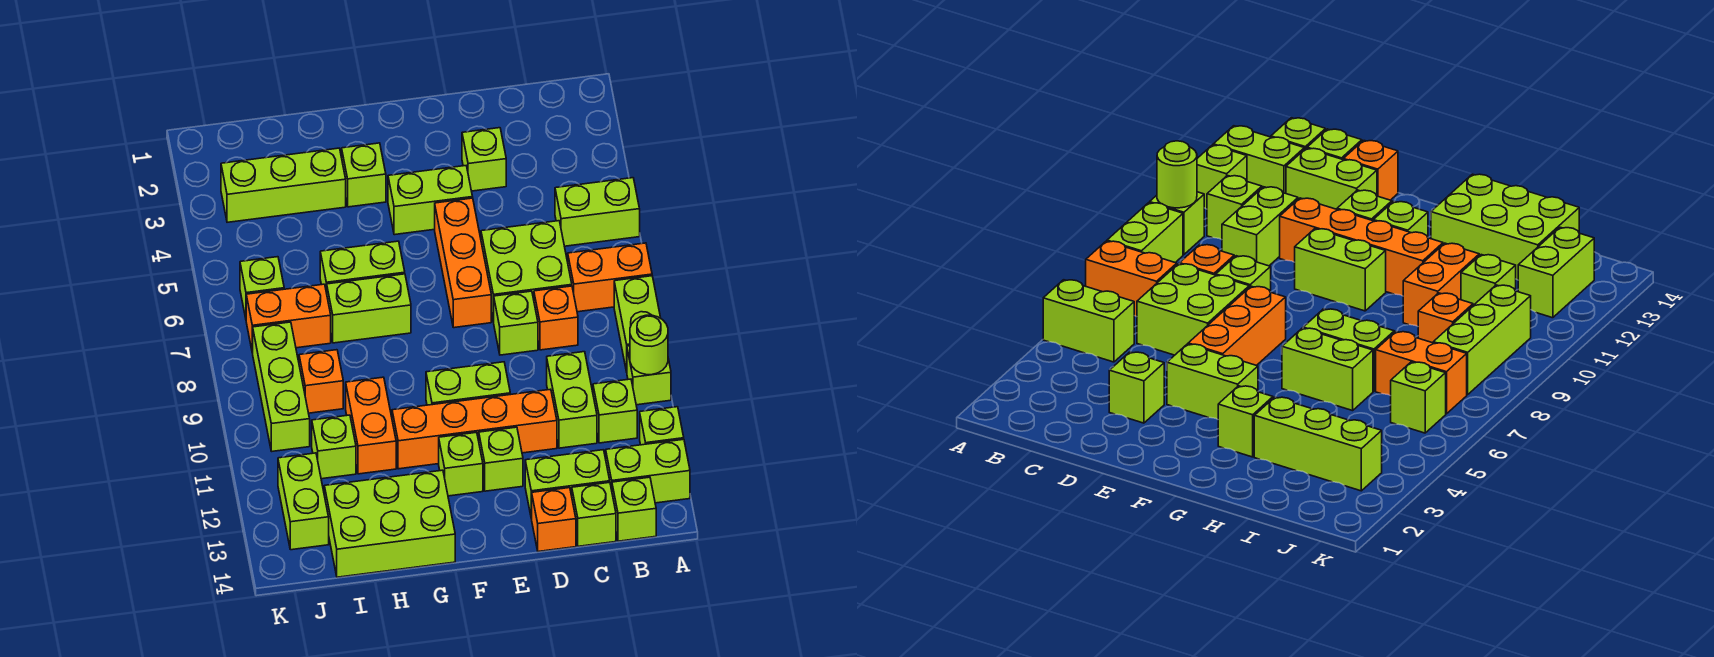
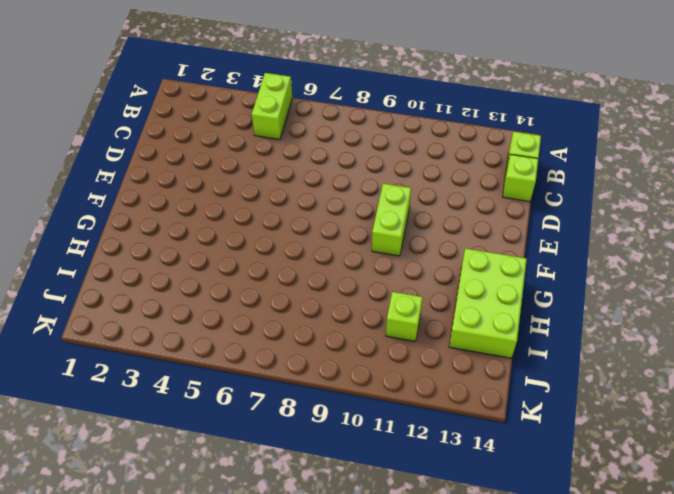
none -> orange brick A7:B7 level 1
none -> lime brick A8:A9 level 1
none -> lime brick A10 level 1
none -> lime brick A12 level 1

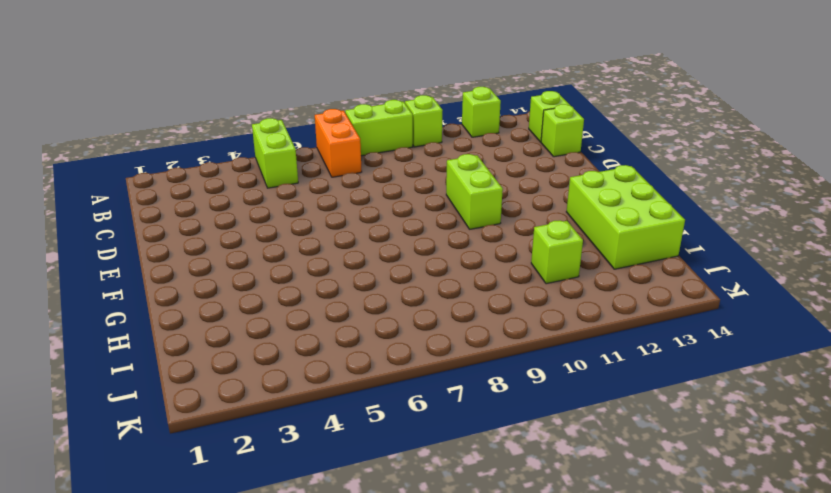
none -> lime brick A13:B13 level 1
none -> lime brick B11 level 1
none -> lime brick C6:D7 level 1
none -> orange brick C8 level 1

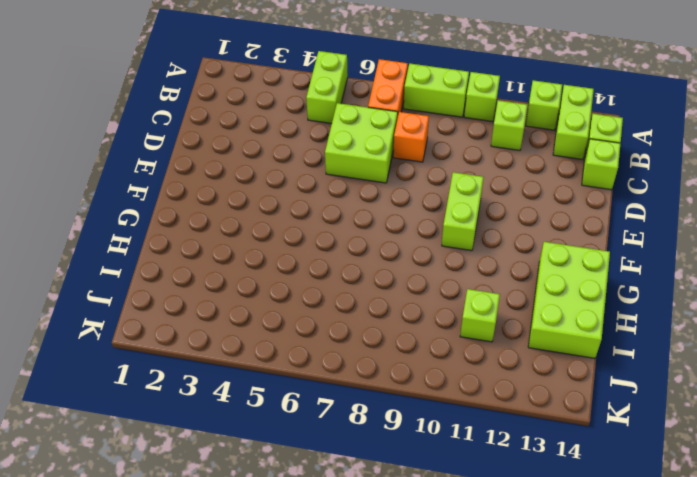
none -> lime brick C10:C11 level 1
none -> lime brick C13:D13 level 1
none -> lime brick D3 level 1
none -> lime brick D8 level 1

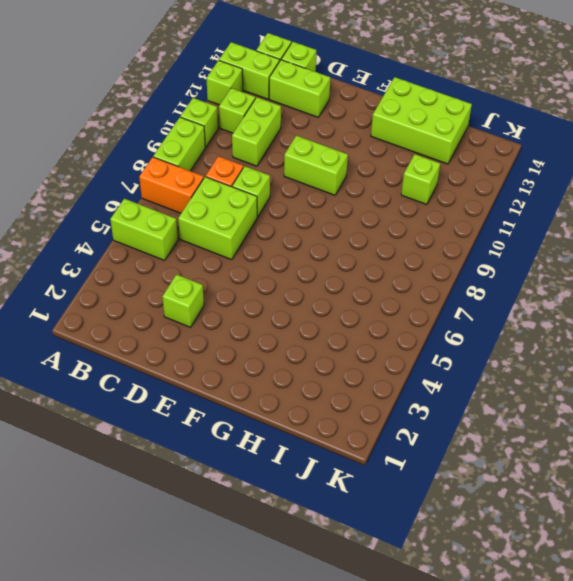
none -> orange brick D11:G11 level 1
none -> orange brick D14 level 1
none -> lime brick E4:F4 level 1
none -> orange brick E5:E7 level 1

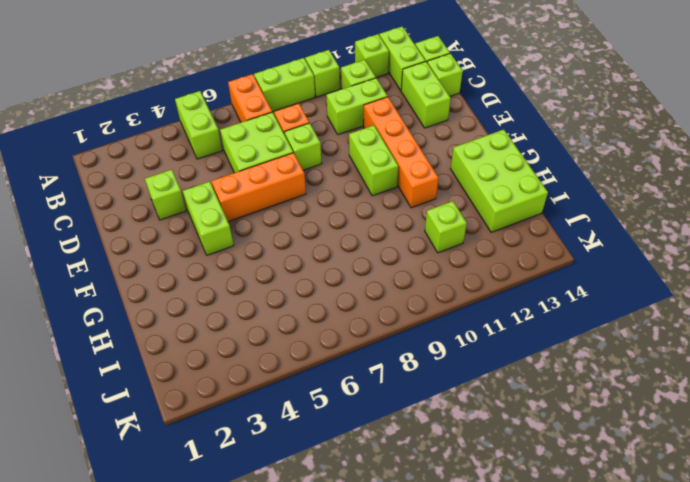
none -> orange brick D14 level 1
none -> lime brick E12 level 1
none -> lime brick F12 level 1
none -> lime brick G3 level 1

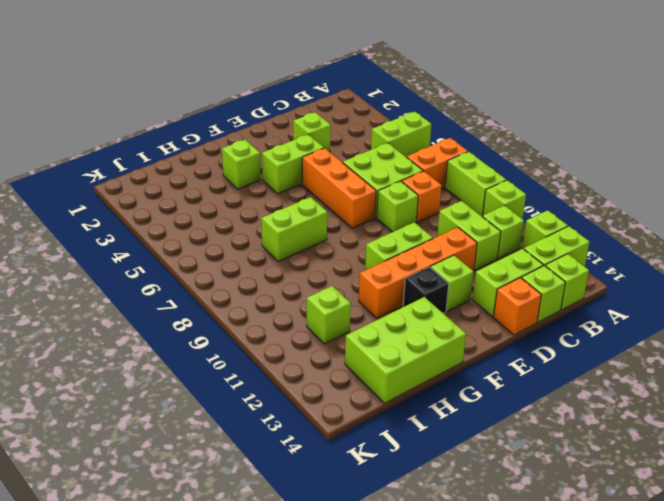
black brick F12 level 1 -> lime brick F12 level 1
none -> lime brick G6:H6 level 1
none -> lime brick H3:J3 level 1
none -> orange brick H10:H11 level 1
none -> orange brick I7:J7 level 1

